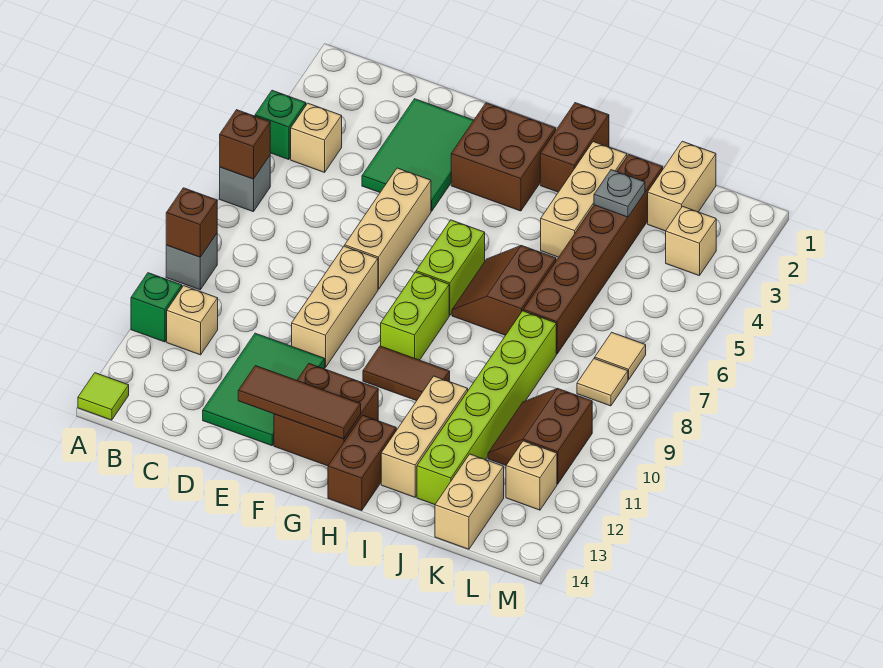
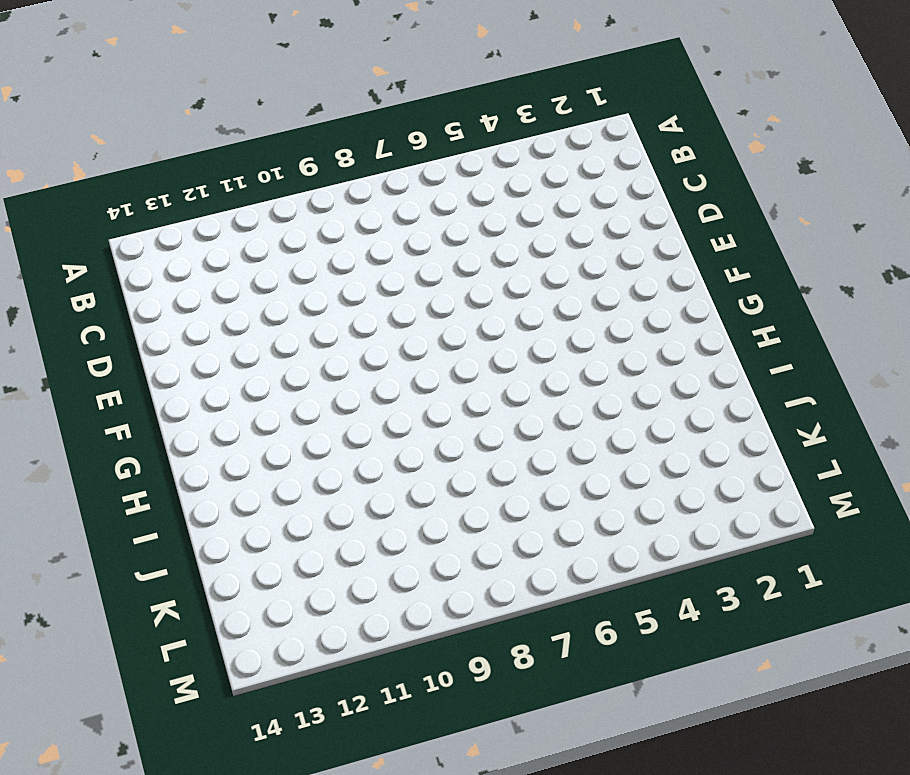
none -> green brick A4 level 1
none -> grey brick A6 level 1
none -> grey brick A9 level 1
none -> green brick A11 level 1

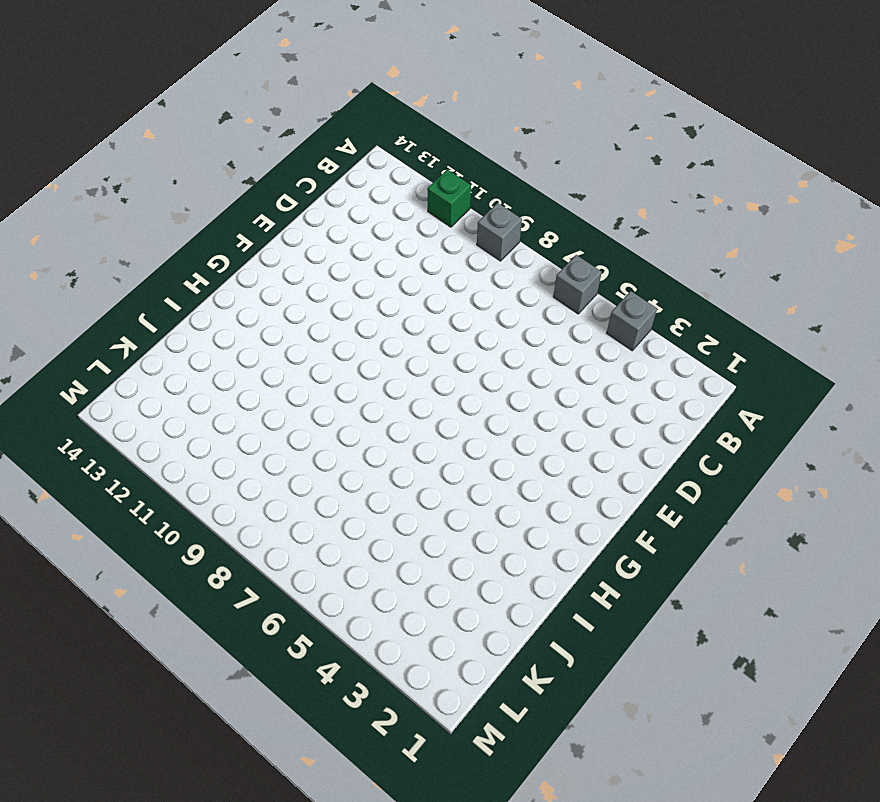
grey brick A4 level 1 -> green brick A4 level 1
none -> lime tile A14 level 1
none -> tan brick B4 level 1
none -> tan brick B11 level 1
none -> green tile D2:E4 level 1

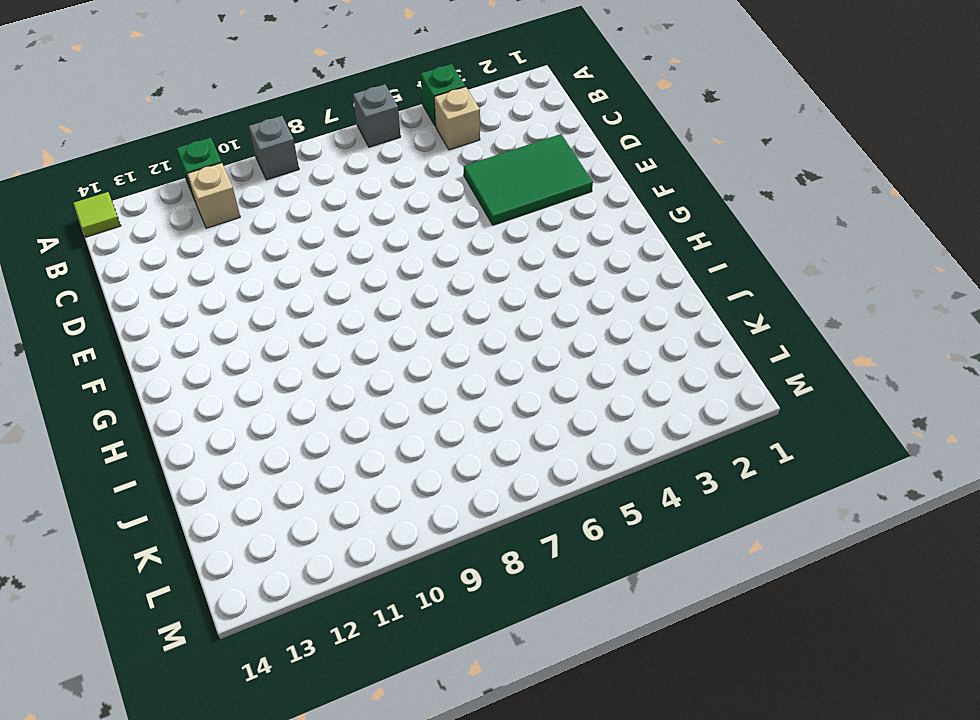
none -> green tile D11:E13 level 1
none -> tan brick E5:E7 level 1
none -> tan brick E8:E10 level 1
none -> brown brick F2:G3 level 1

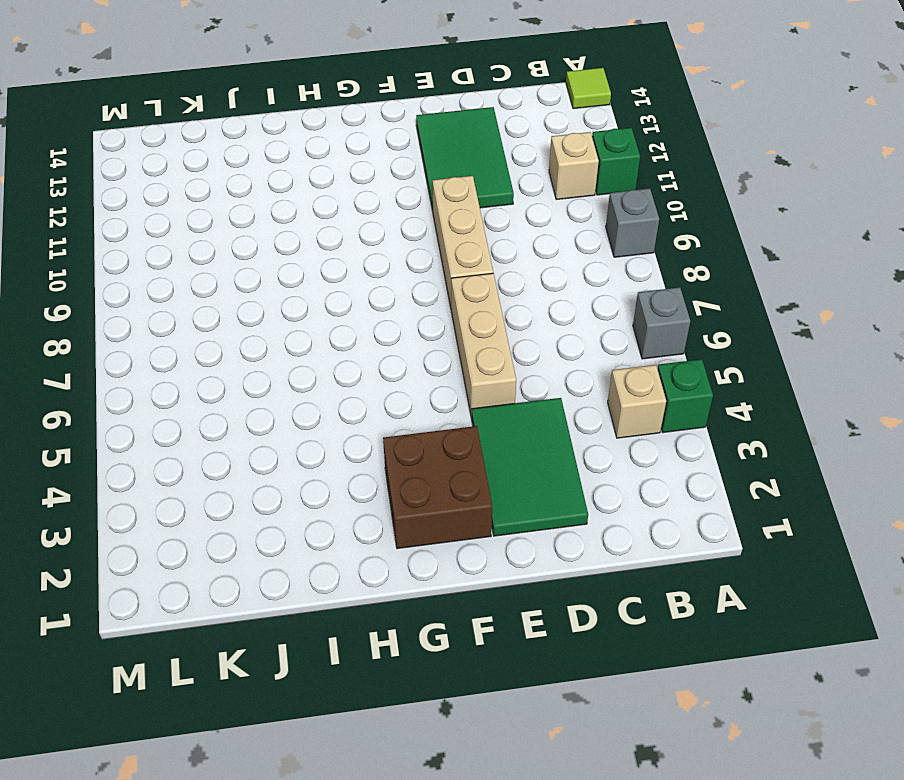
none -> brown brick F12:G13 level 1
none -> lime brick G6:G7 level 1
none -> lime brick G8:G9 level 1
none -> brown tile G10:H10 level 1

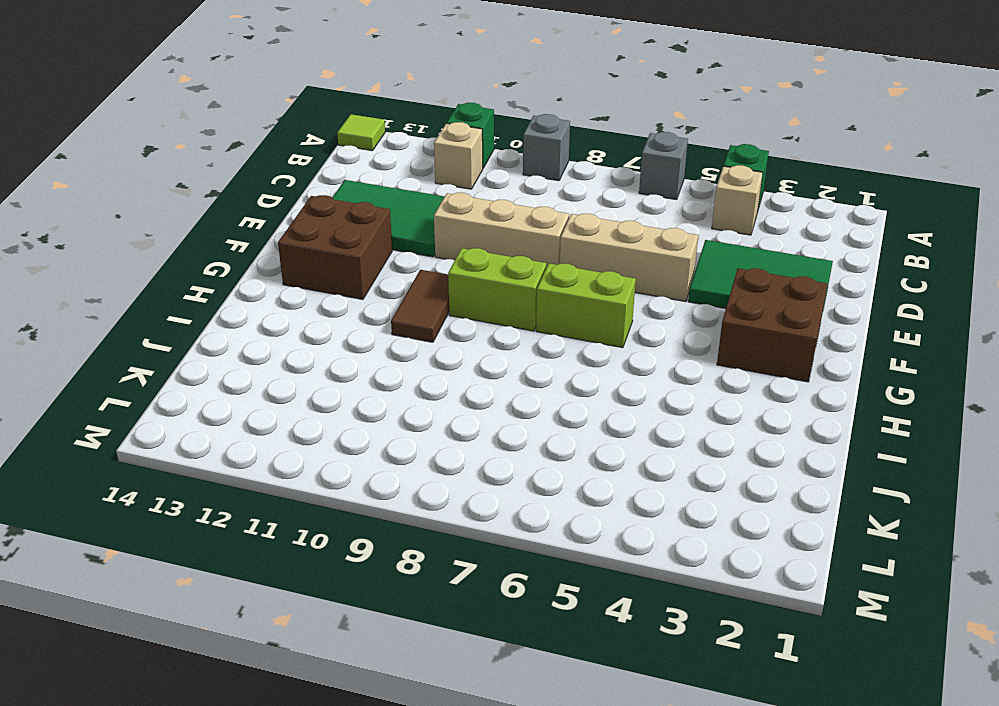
none -> brown brick H1:H2 level 1
none -> brown slope H6:I7 level 1 top I
none -> brown brick H13:H14 level 1
none -> tan brick I2:I4 level 1

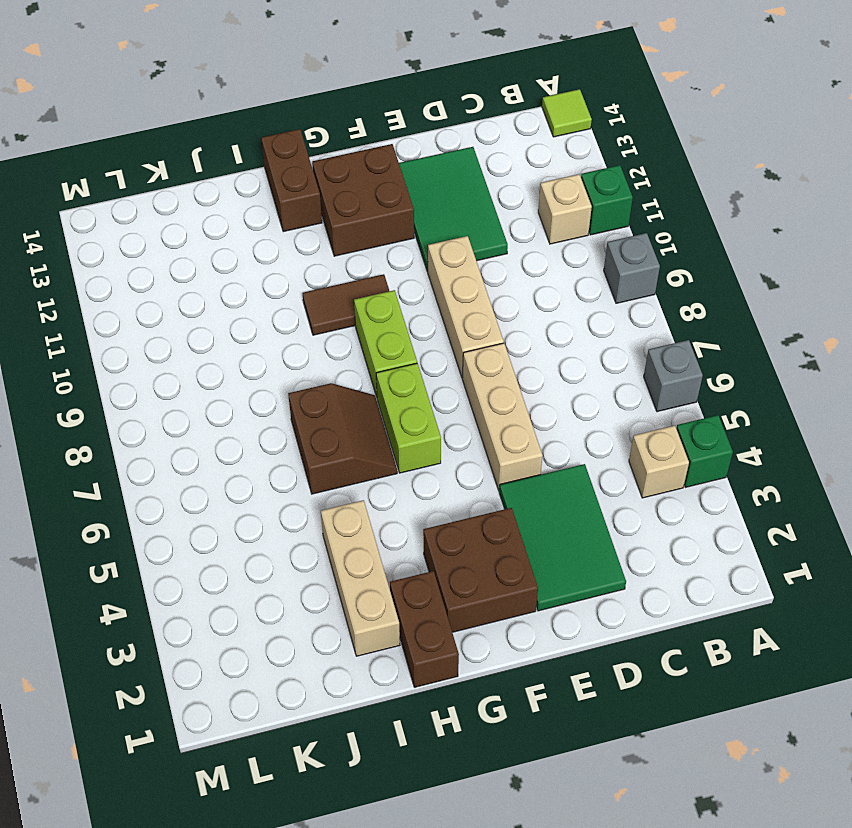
none -> tan brick I11:I13 level 1
none -> brown brick J2:J7 level 1
none -> lime brick J8:J13 level 1
none -> tan brick K1:K2 level 1

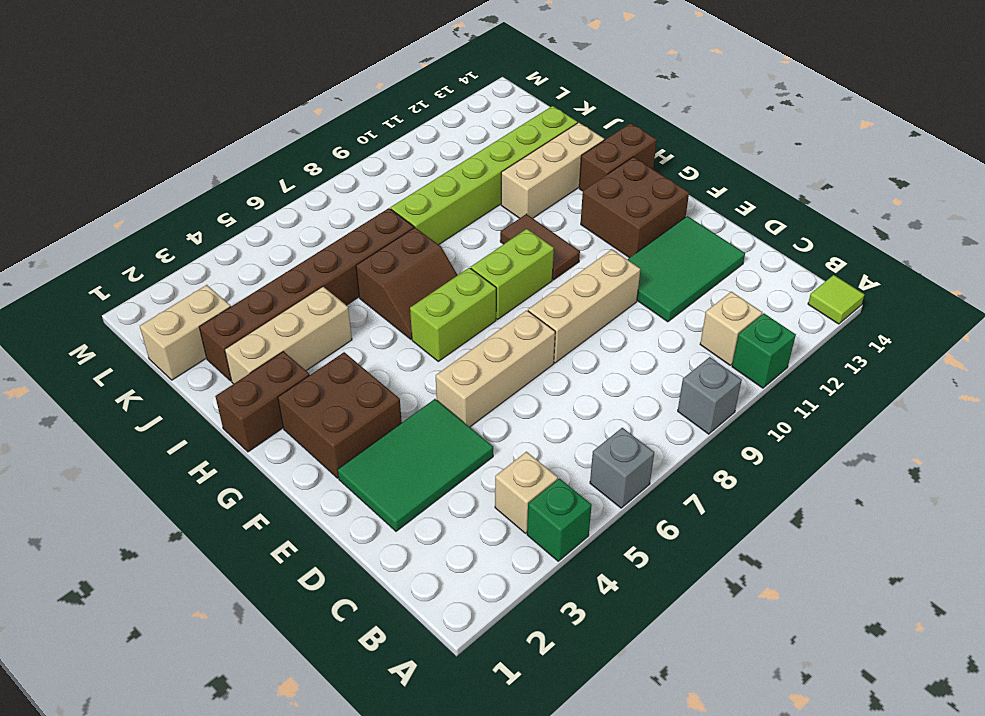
none -> brown slope K10:L11 level 1 top L
none -> tan brick K13:K14 level 1
none -> tan brick L3 level 1
none -> tan tile L7 level 1

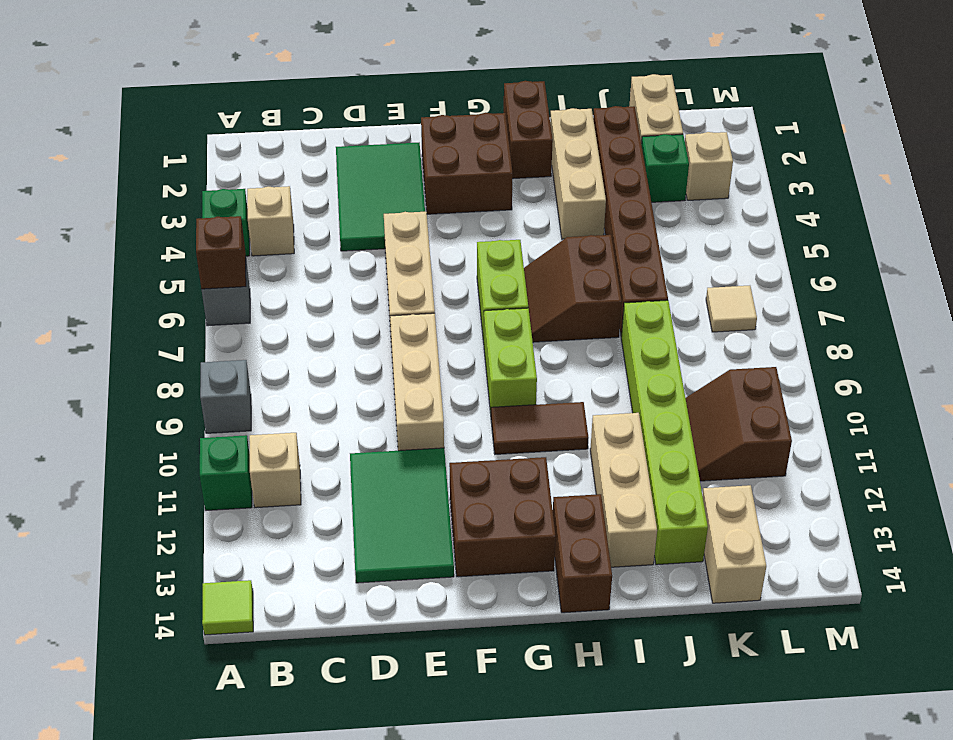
green brick K3 level 1 -> none
none -> tan tile L8 level 1
none -> tan brick L12 level 1
none -> brown brick A9 level 2
none -> brown tile E13:G13 level 2

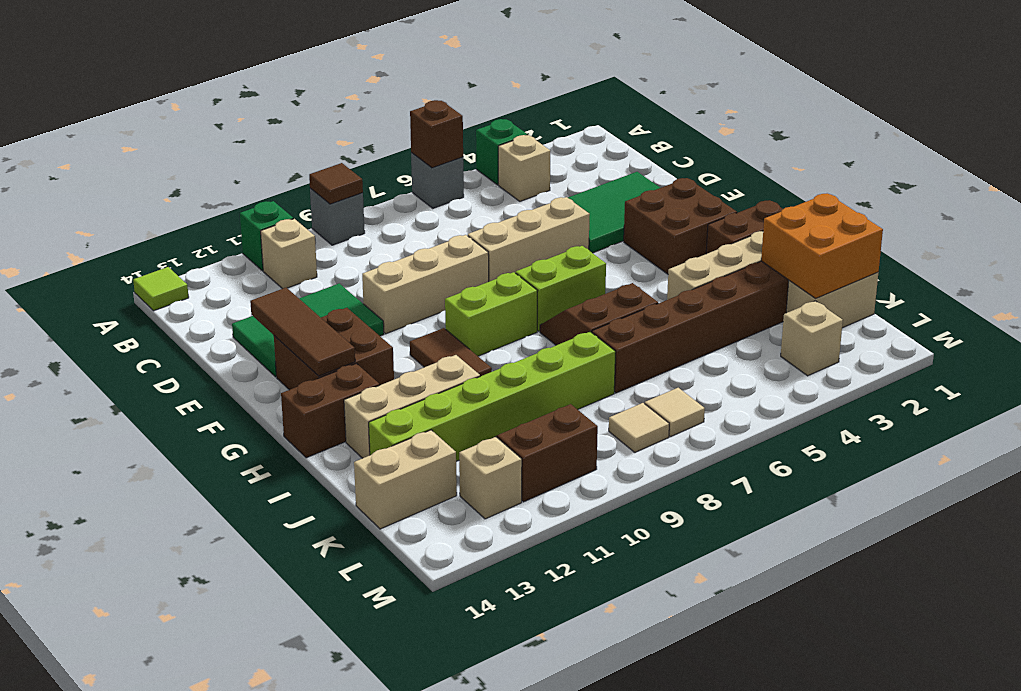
brown tile A9 level 2 -> brown brick A9 level 2
orange brick J1:K2 level 2 -> none
none -> grey plate J3 level 2

